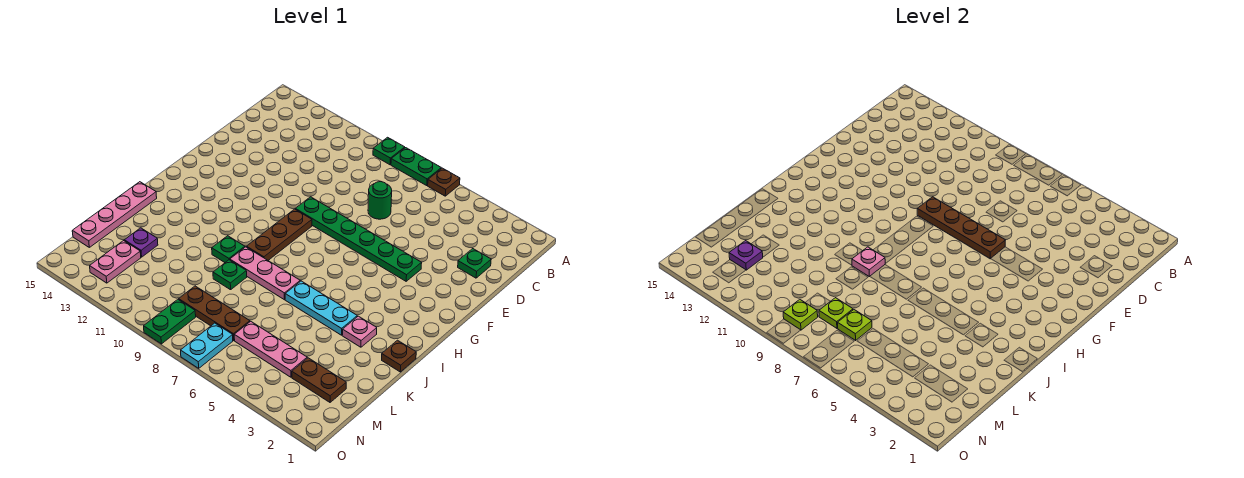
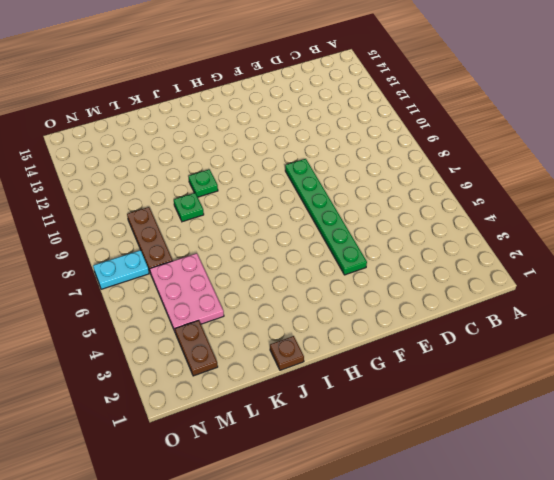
pink plate L4:M6 level 1 -> pink plate M4:M6 level 1
none -> brown plate A6 level 1
none -> green plate A7:A8 level 1
none -> green plate A9 level 1

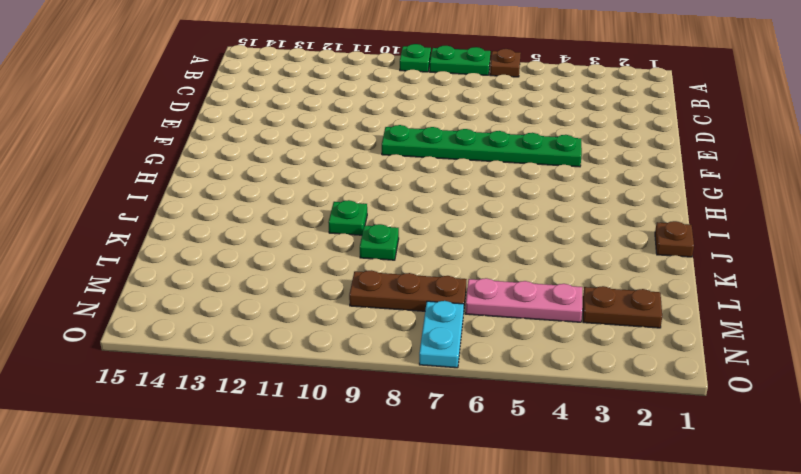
none -> green plate D2 level 1
none -> green round brick D7 level 1
none -> brown plate G9:I9 level 1

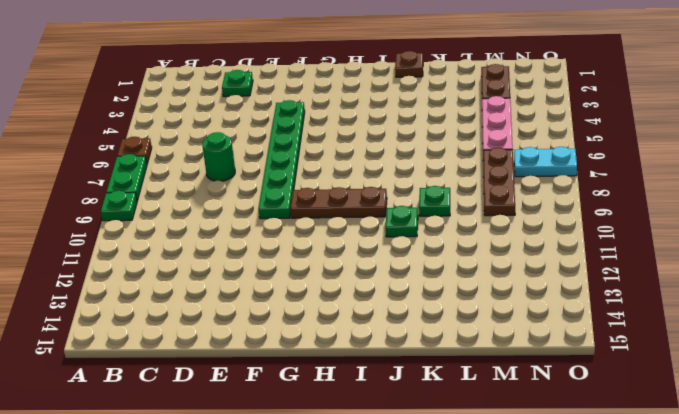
none -> pink plate J3 level 1
none -> cyan plate J4:J6 level 1
none -> pink plate J7:J9 level 1

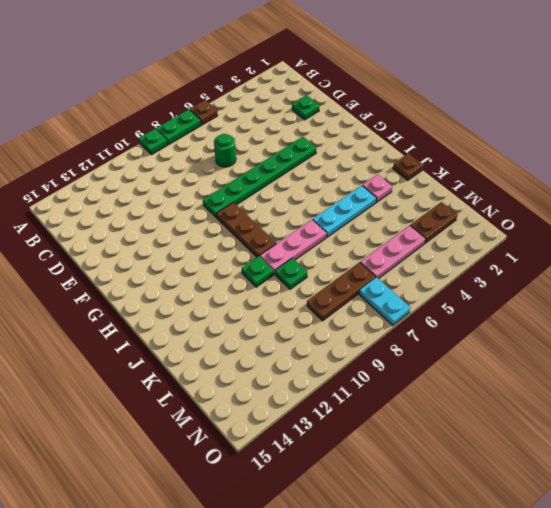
none -> pink plate J15:M15 level 1
none -> purple plate L13 level 1
none -> pink plate M13:N13 level 1

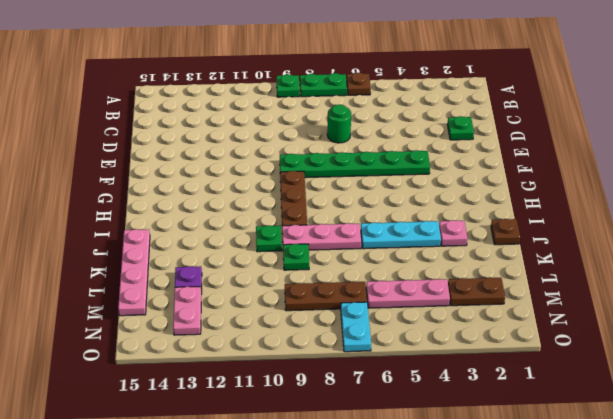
none -> green plate N9:O9 level 1
none -> brown plate F6:F9 level 2
none -> pink plate J9 level 2

